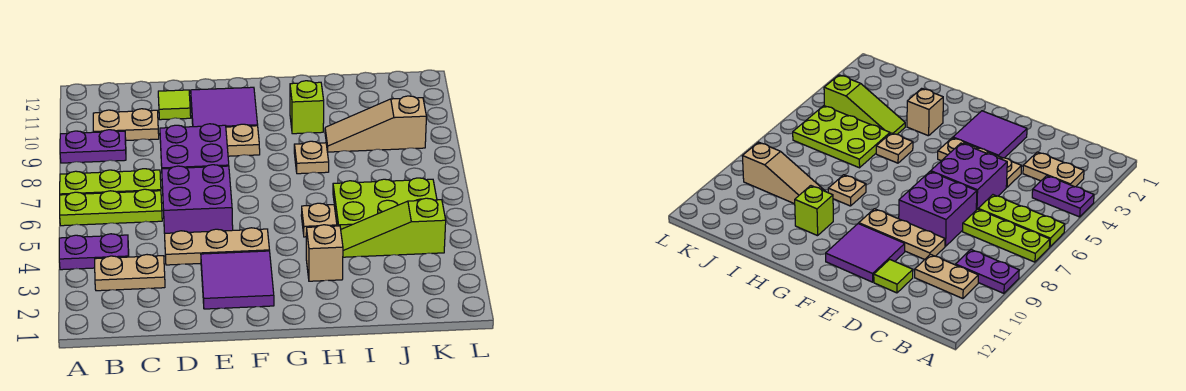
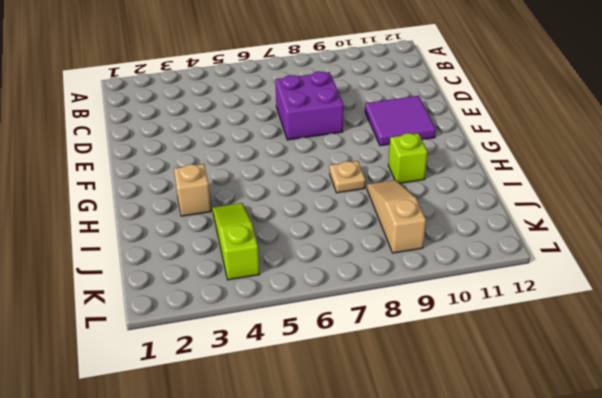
none -> purple plate A4:B4 level 1
none -> lime plate A6:C6 level 1
none -> lime plate A7:C7 level 1

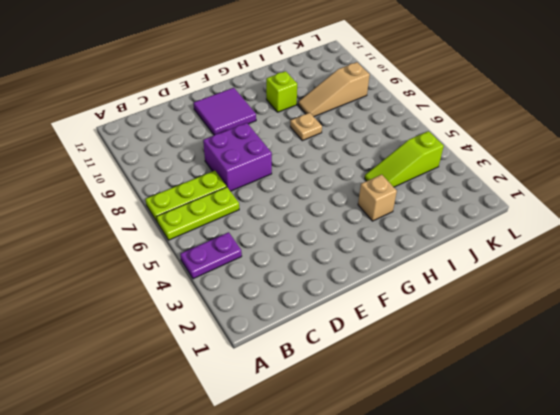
none -> purple plate A9:B9 level 1
none -> tan plate B3:C3 level 1
none -> tan plate B10:C10 level 1

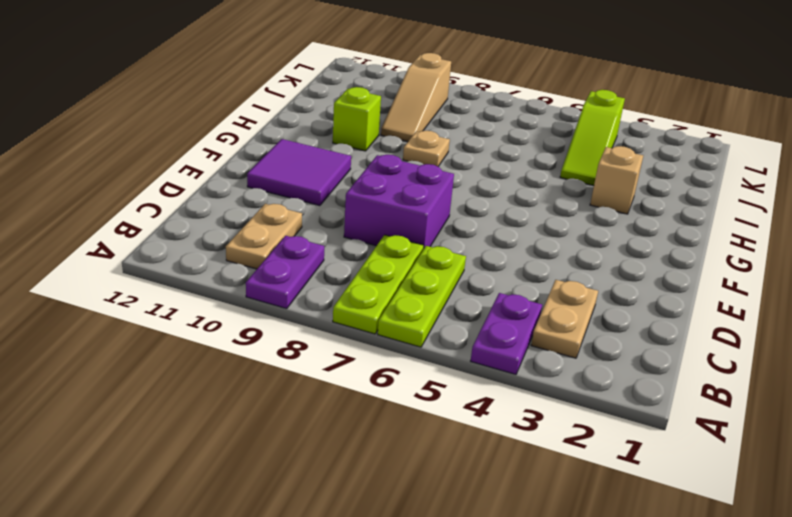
none -> tan plate D4:F4 level 1
none -> purple brick D5:E6 level 1
none -> tan plate D9:F9 level 1

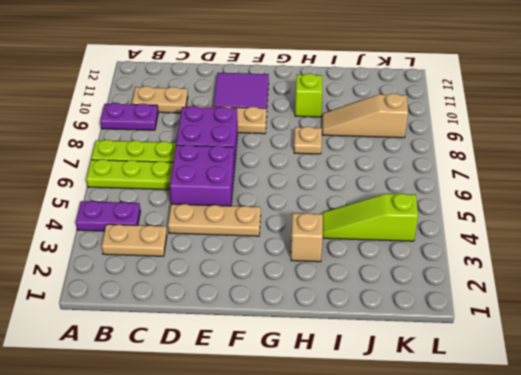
none -> lime tile D11 level 1
none -> purple tile E2:F3 level 1
none -> tan plate H5 level 1

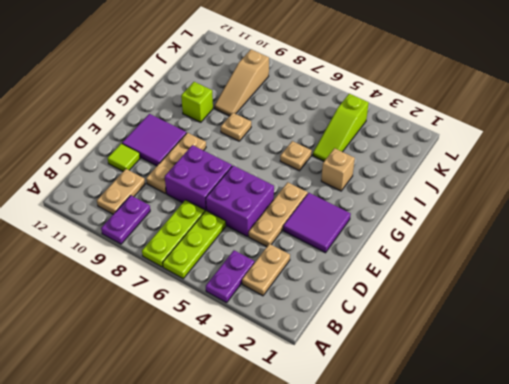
none -> lime plate I5:K6 level 1

